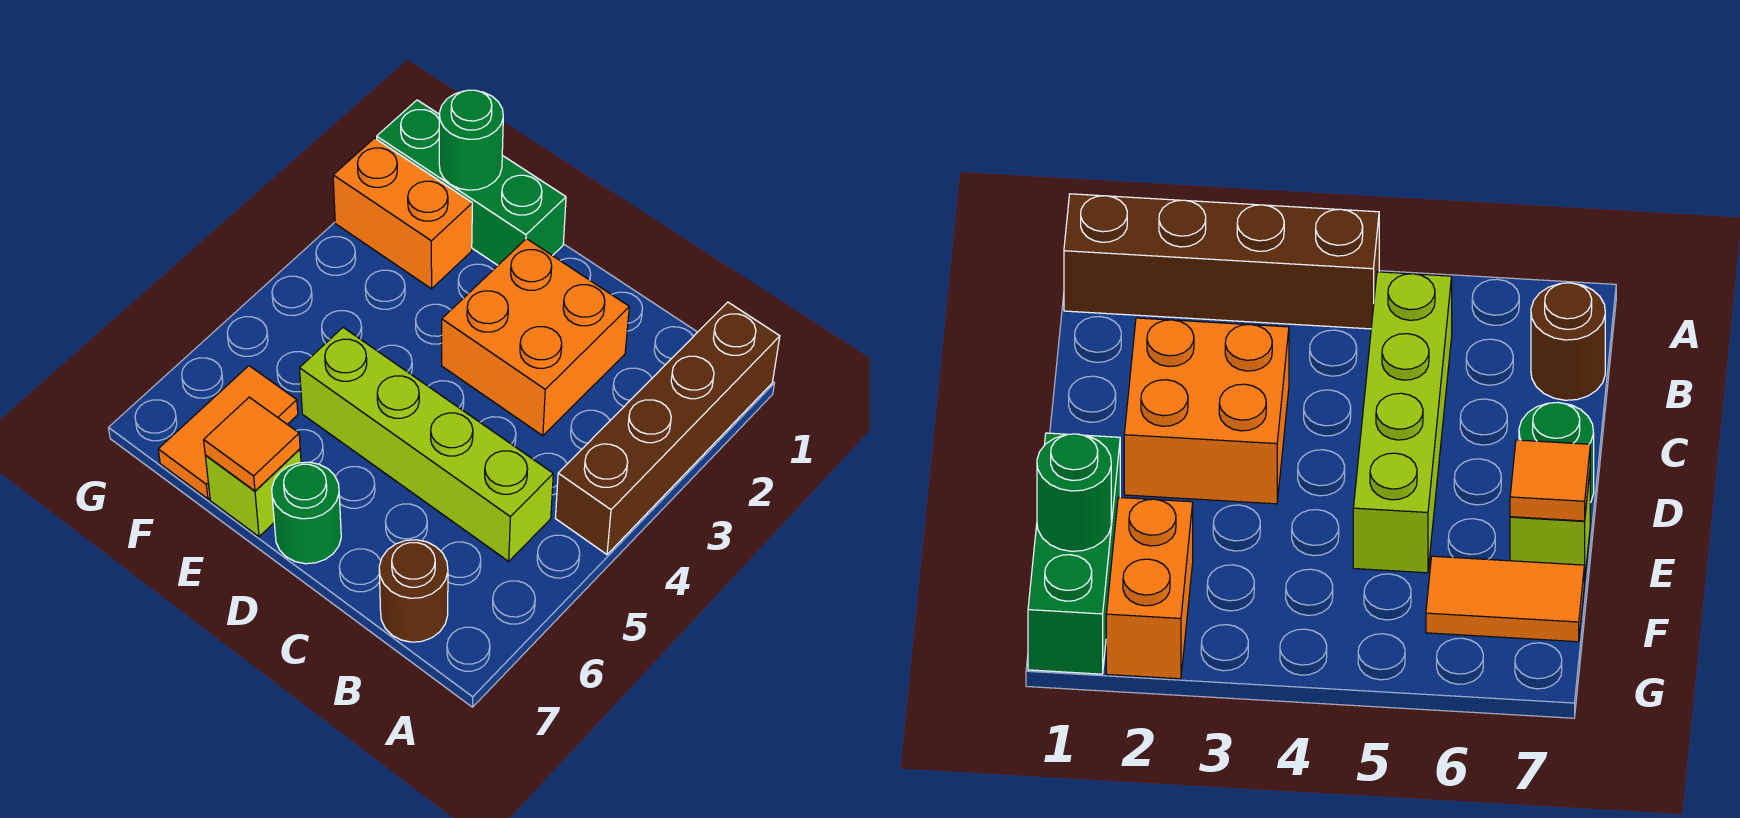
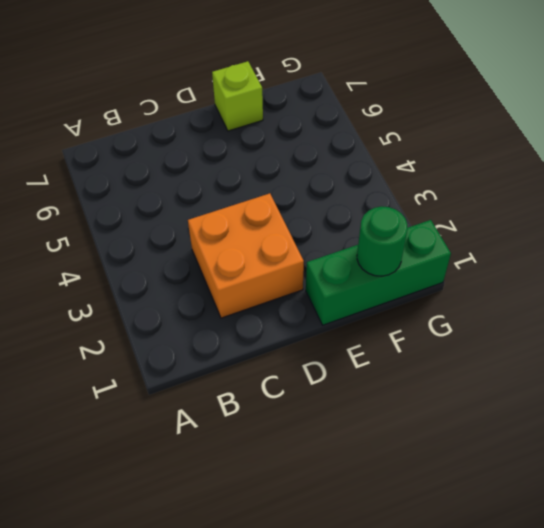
none -> brown brick A1:A4 level 1
none -> lime brick B5:E5 level 1

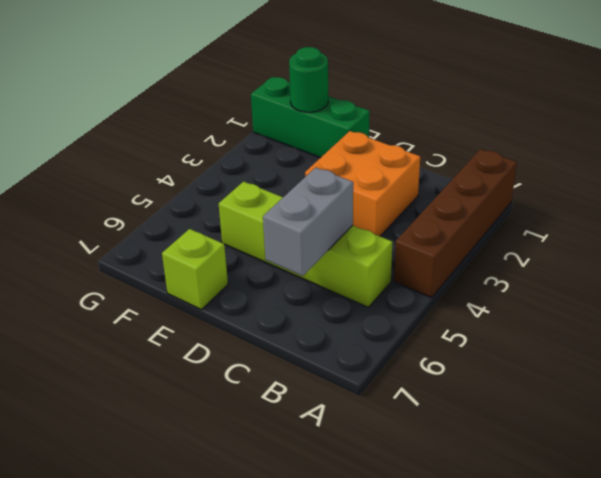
grey brick C5:C6 level 2 -> none
none -> brown round brick B7 level 1
none -> green round brick D7 level 1

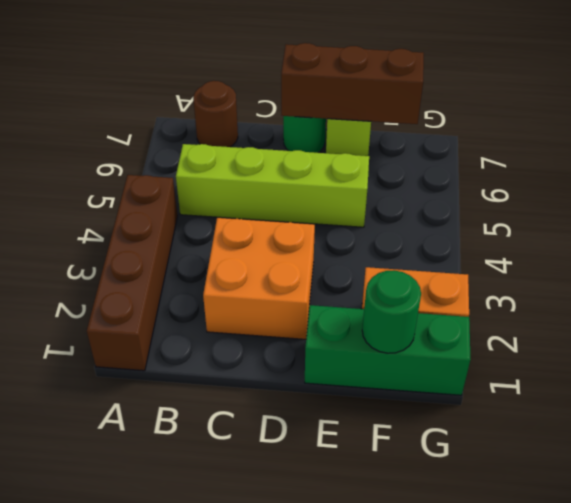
brown brick D7:F7 level 2 -> orange tile E7 level 2
none -> orange tile F6:F7 level 1

